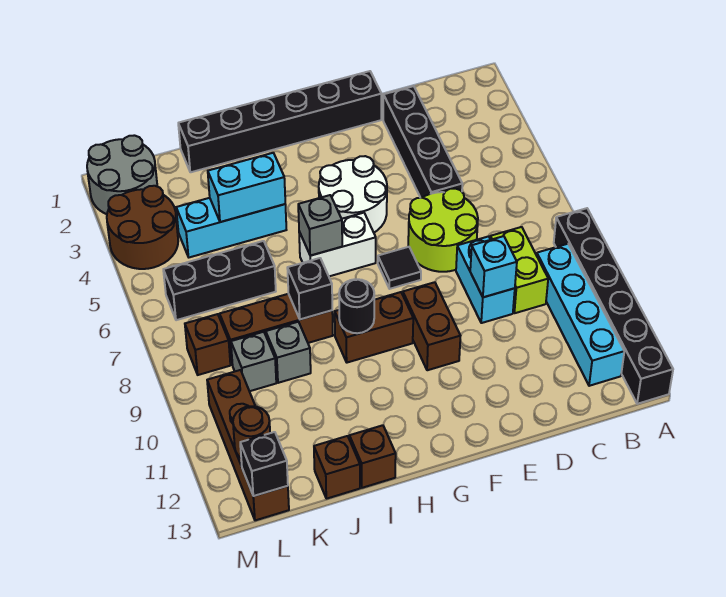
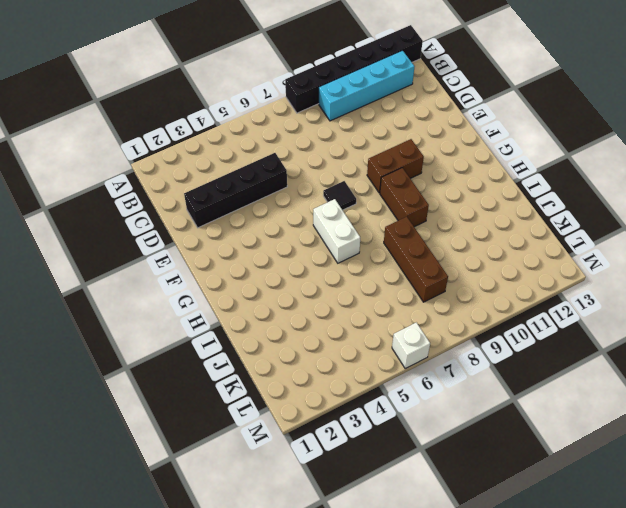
white brick M6 level 1 -> none
none -> lime brick C8:C9 level 1
none -> lime round brick D6:E7 level 1
none -> cyan brick D8:D9 level 1
none -> black brick E1:J1 level 1

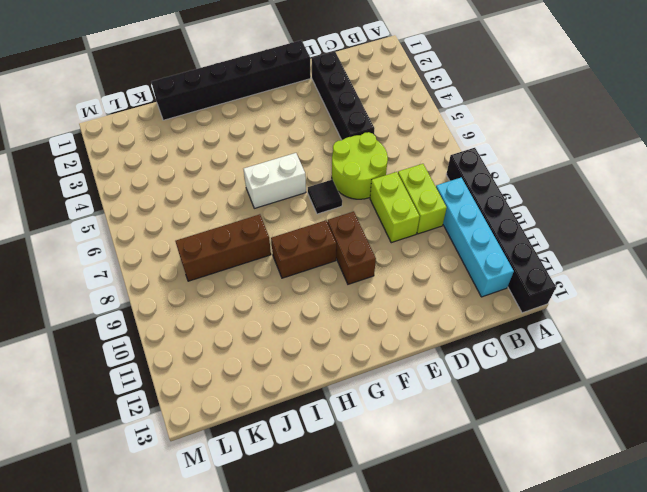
lime brick D8:D9 level 1 -> cyan brick D8:D9 level 1
none -> white round brick F4:G5 level 1
none -> cyan brick I4:K4 level 1
none -> brown brick I13 level 1
none -> black brick J6:L6 level 1

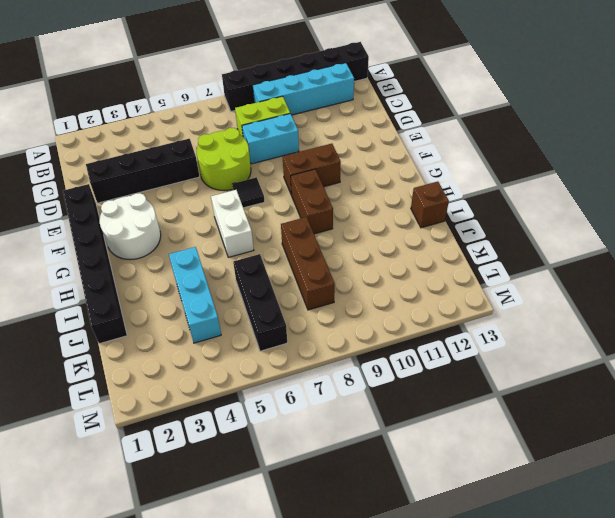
white round brick F2:G3 level 1 -> white round brick F4:G5 level 1
none -> grey brick J9 level 1
none -> brown brick J13 level 1
none -> grey brick K9 level 1
none -> grey round brick L1:M2 level 1

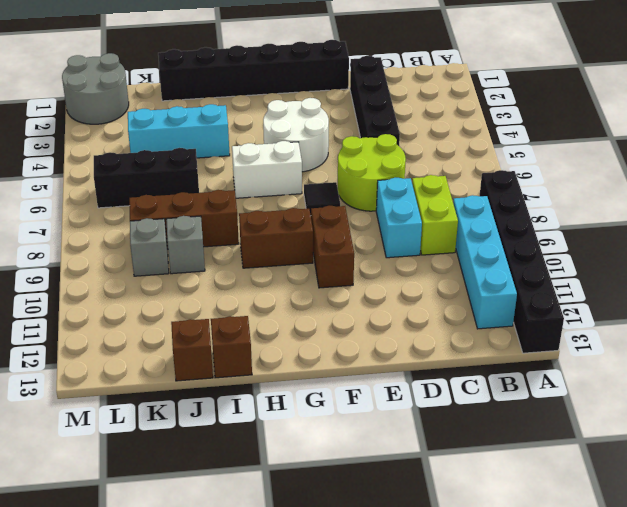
none -> brown round brick L3:M4 level 1
none -> brown brick L8 level 1
none -> brown brick L10:L13 level 1
none -> cyan brick D9 level 2

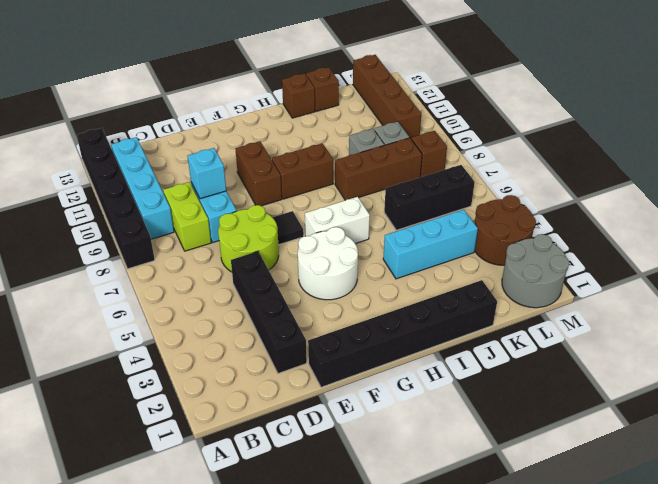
none -> grey brick H6 level 2
none -> black round brick H9 level 2
none -> cyan brick I4:J4 level 2
none -> black brick I8 level 2

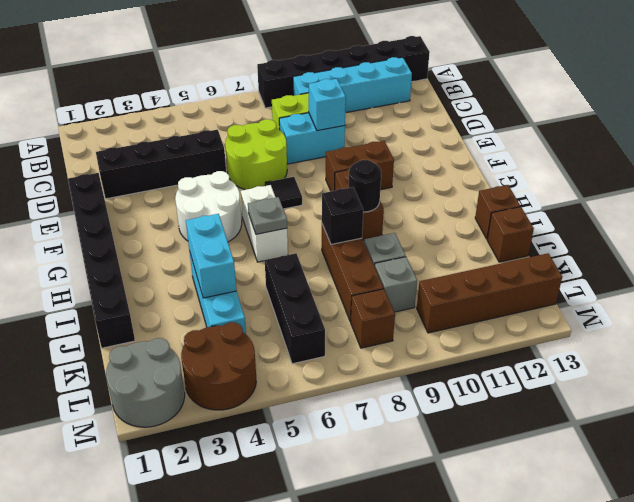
grey plate H6 level 2 -> grey brick H6 level 2
none -> brown round brick L12 level 2
none -> black brick L13 level 2

